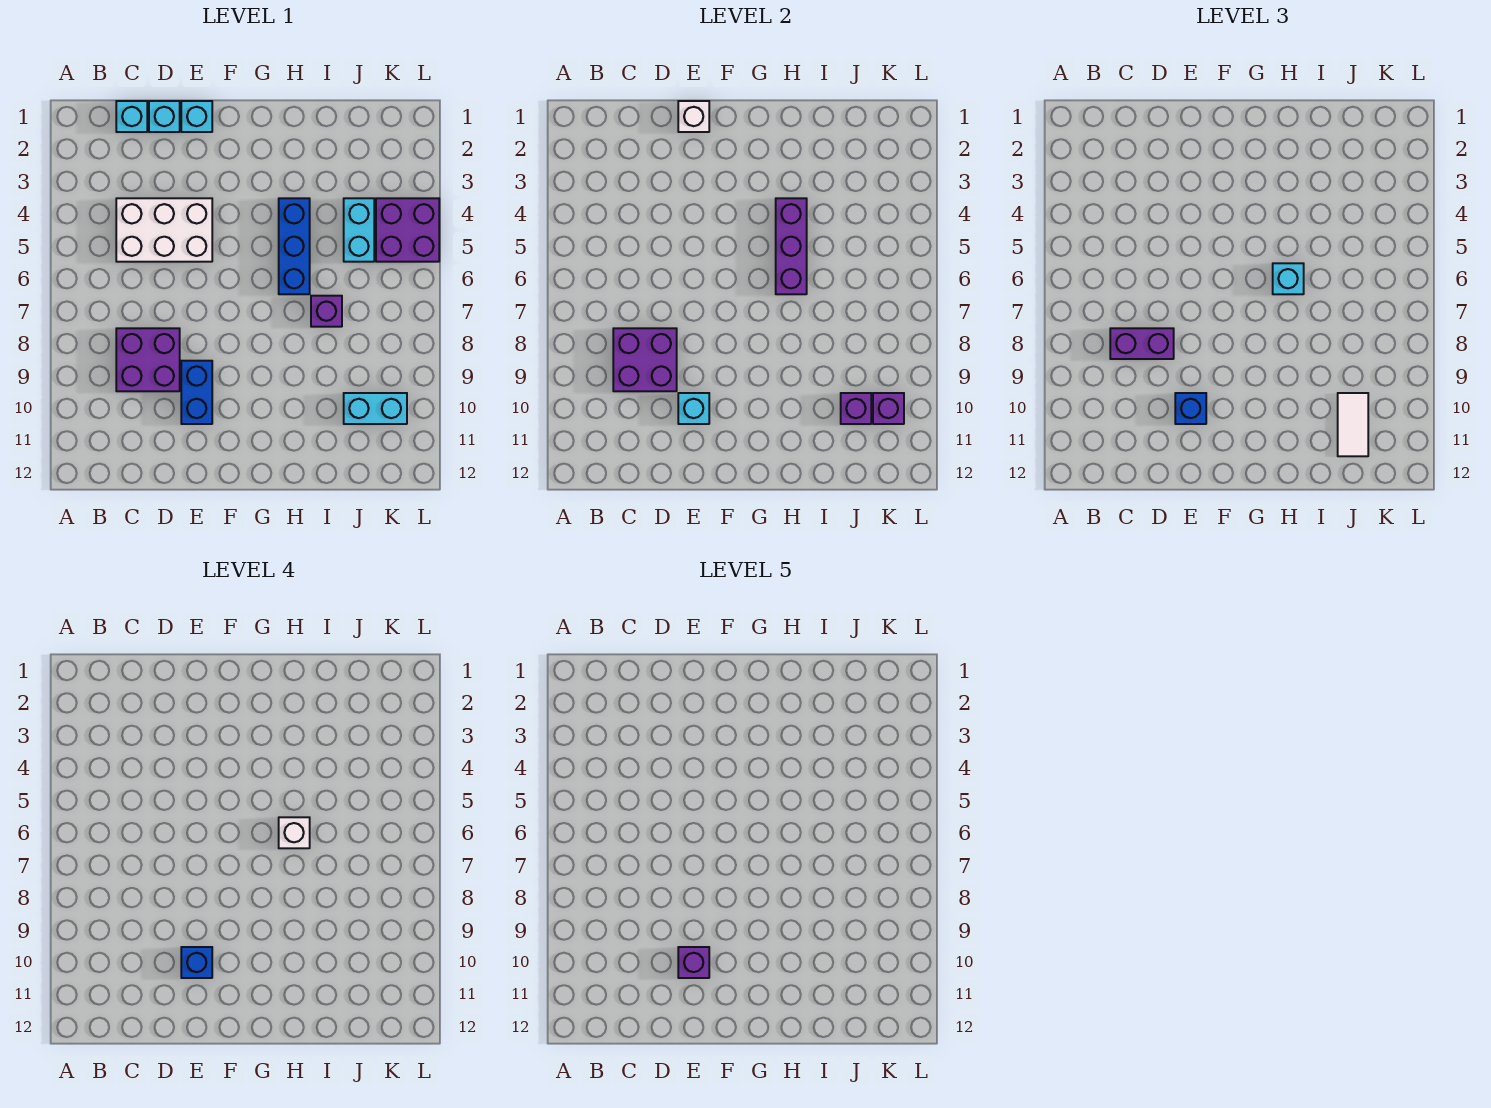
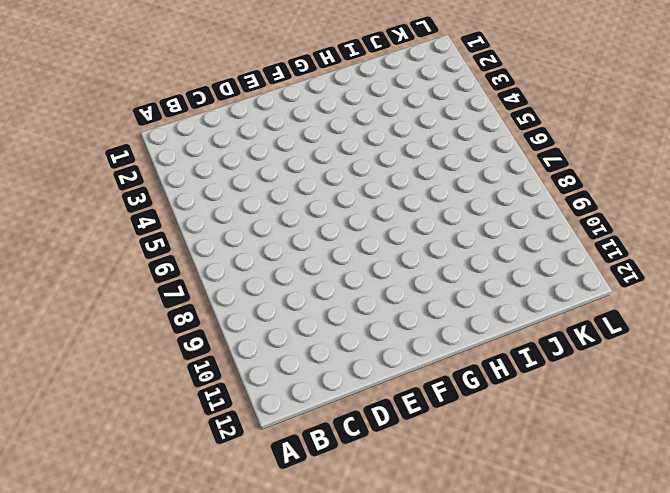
none -> cyan brick C1 level 1
none -> white brick C4:E5 level 1
none -> purple brick C8:D9 level 1

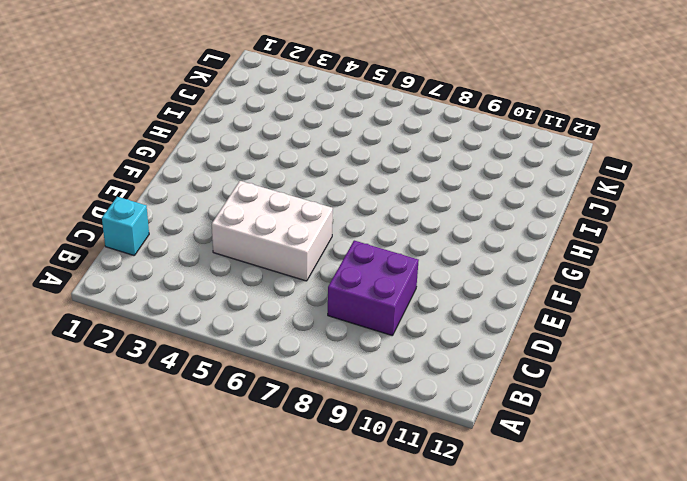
white brick D4:E6 level 1 -> white brick C4:E5 level 1
none -> cyan brick D1 level 1
none -> cyan brick E1 level 1
none -> blue brick E9:E10 level 1

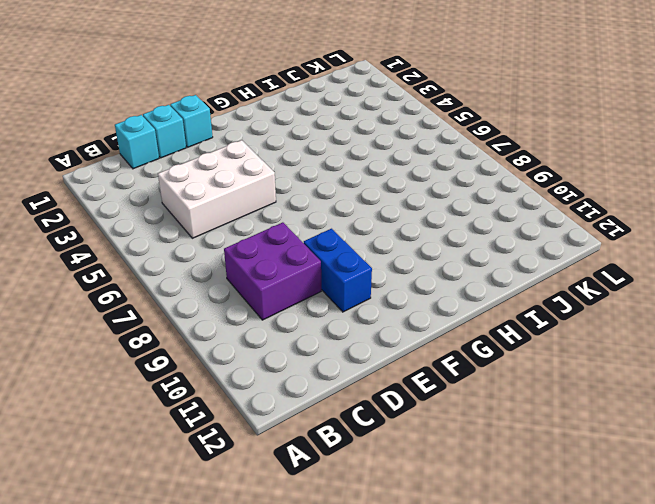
none -> blue brick H4:H6 level 1
none -> purple brick I7 level 1
none -> cyan brick J4:J5 level 1

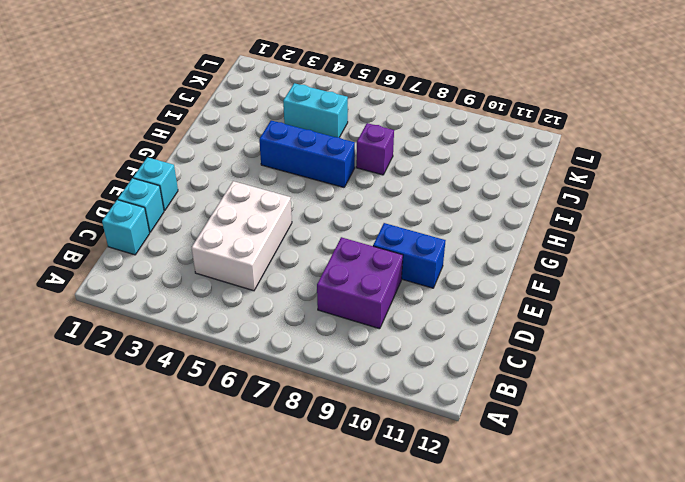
none -> cyan brick J10:K10 level 1
none -> purple brick K4:L5 level 1
none -> purple brick C8:D9 level 2

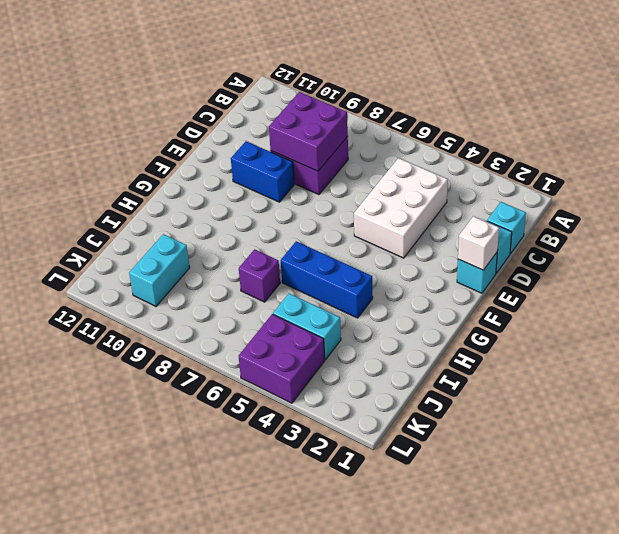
none -> cyan brick E10 level 2
none -> purple brick H4:H6 level 2
none -> purple brick J10 level 2

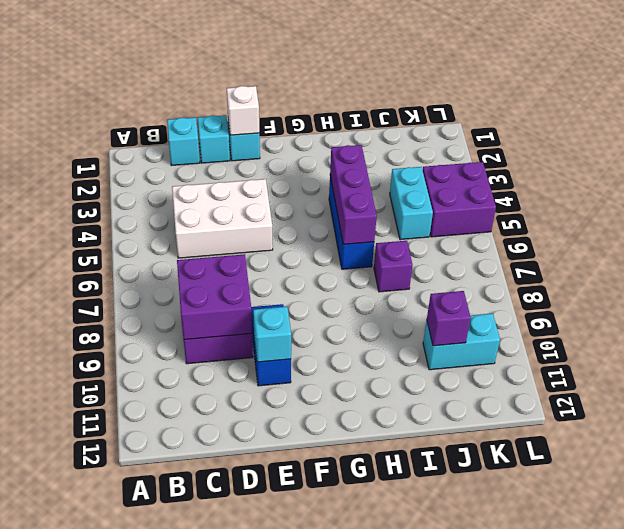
none -> purple brick K10 level 2
none -> purple brick C8:D8 level 3
none -> blue brick E10 level 3

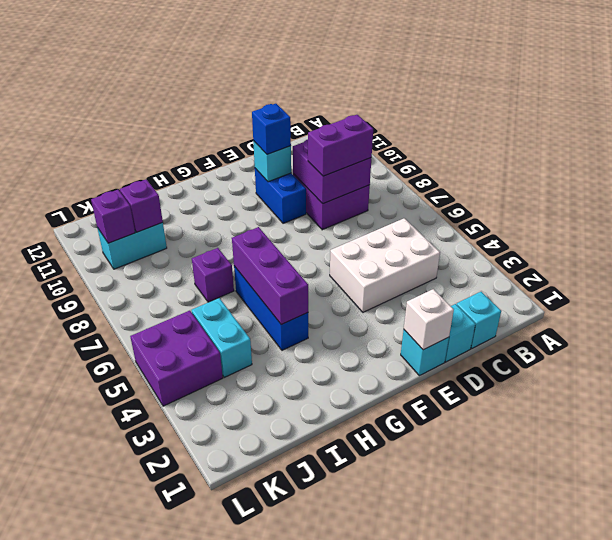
none -> cyan brick H6 level 3
none -> white tile J10:J11 level 3
none -> blue brick E10 level 4

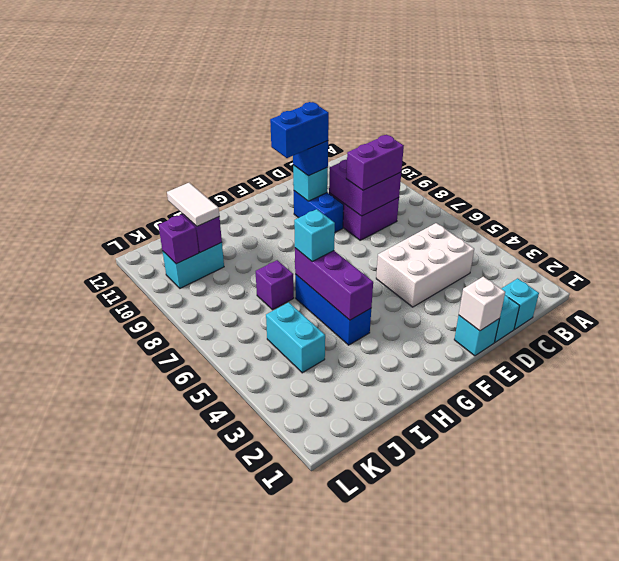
blue brick E10:F10 level 4 -> blue brick E10 level 4
none -> purple brick K4:L5 level 1
none -> white brick H6 level 4
none -> purple brick E10 level 5

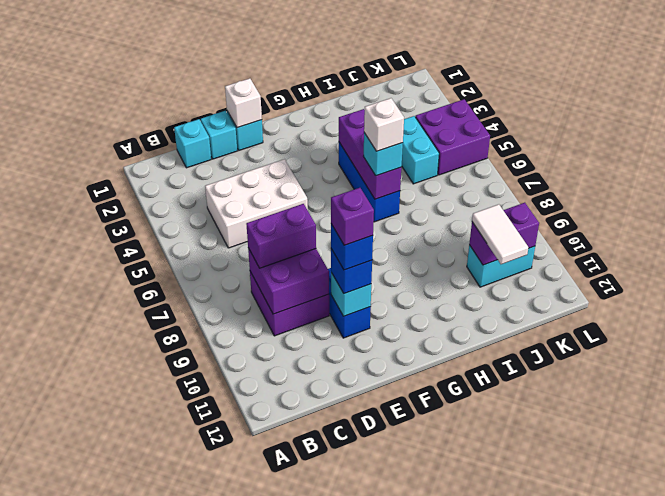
none -> purple brick I7 level 1

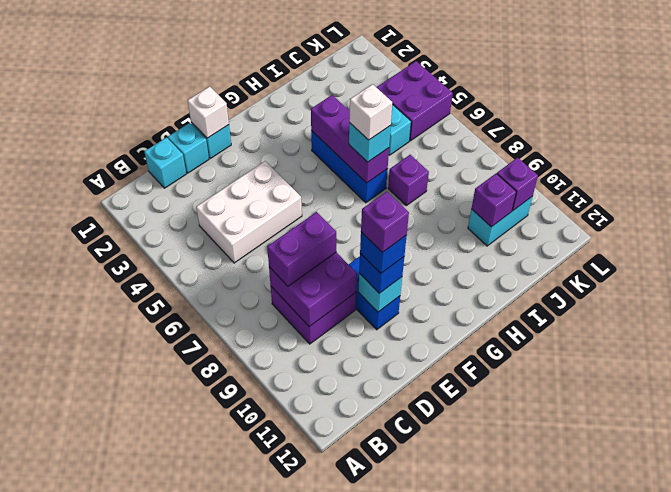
none -> white tile J10:J11 level 3

